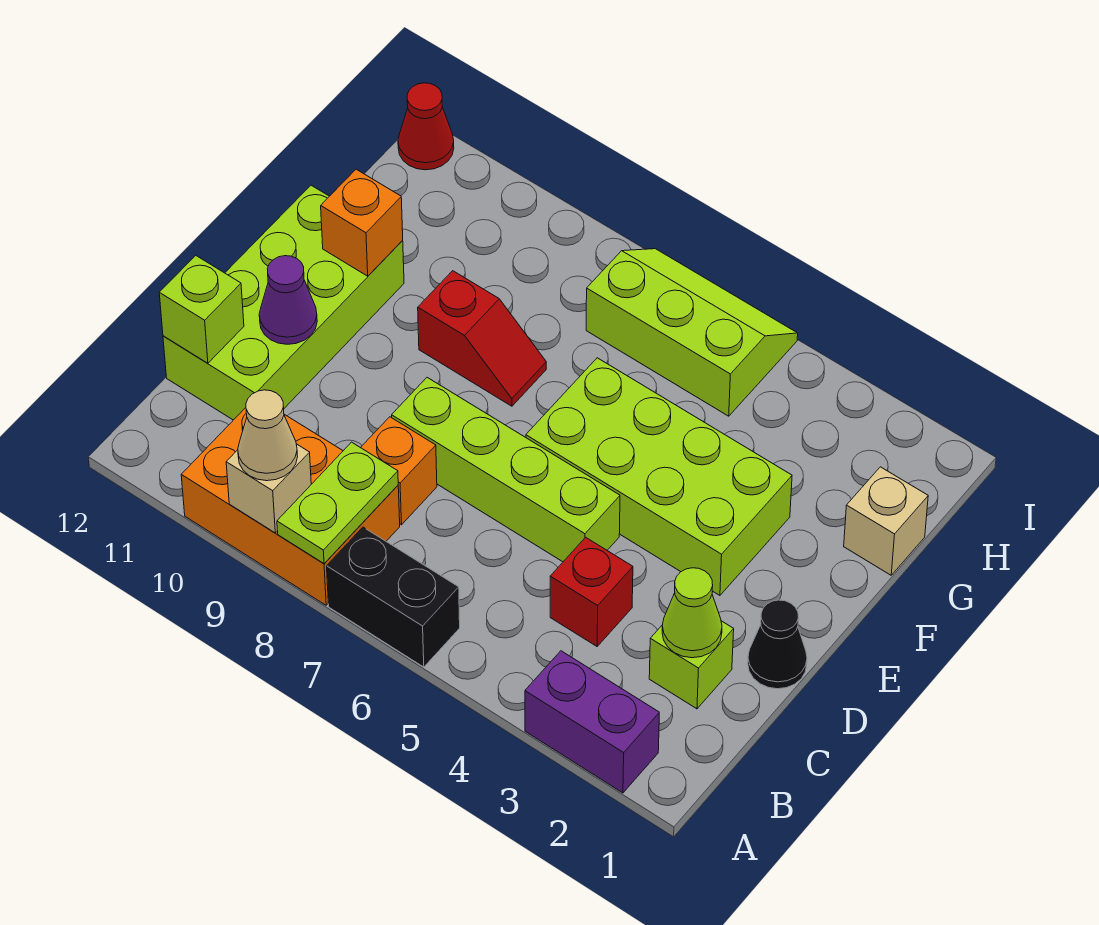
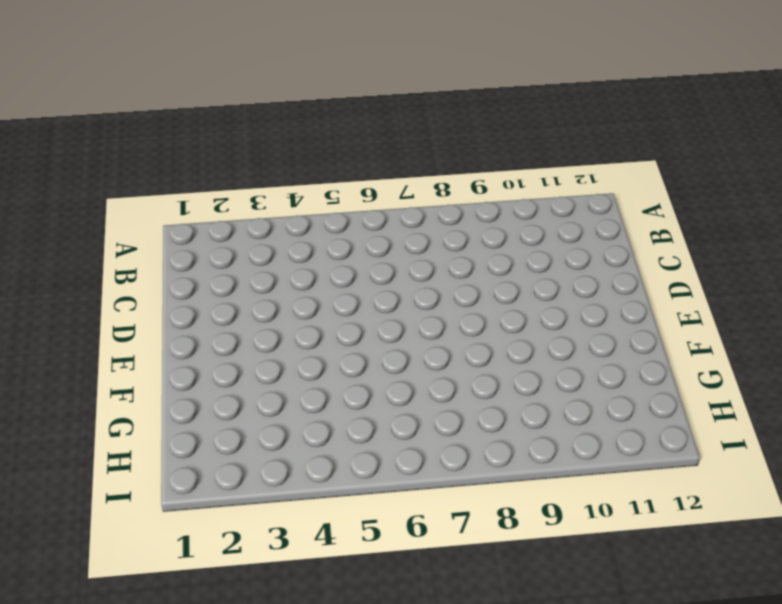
none -> purple brick A2:A3 level 1
none -> black brick A6:A7 level 1
none -> orange brick A8:B10 level 1

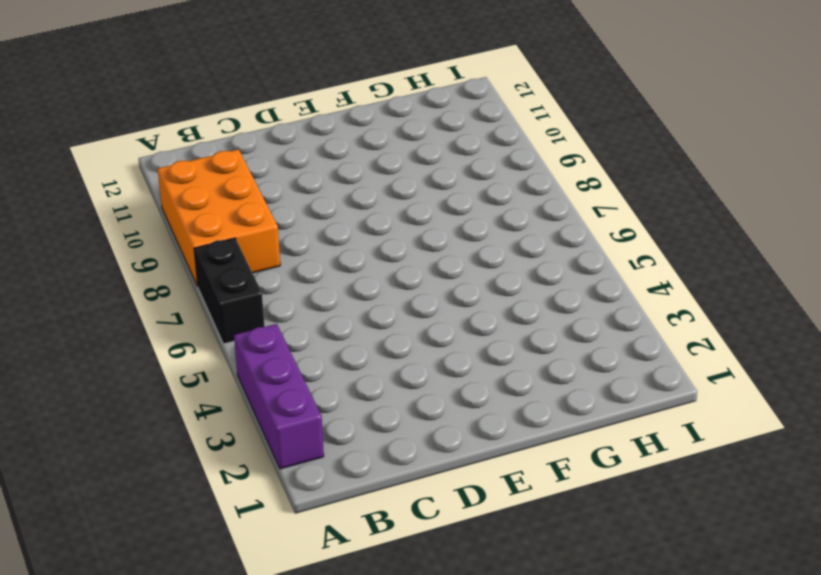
purple brick A2:A4 level 1 -> purple brick A2:A3 level 1
none -> lime brick C2 level 1
none -> red brick C4 level 1
none -> orange brick C8 level 1

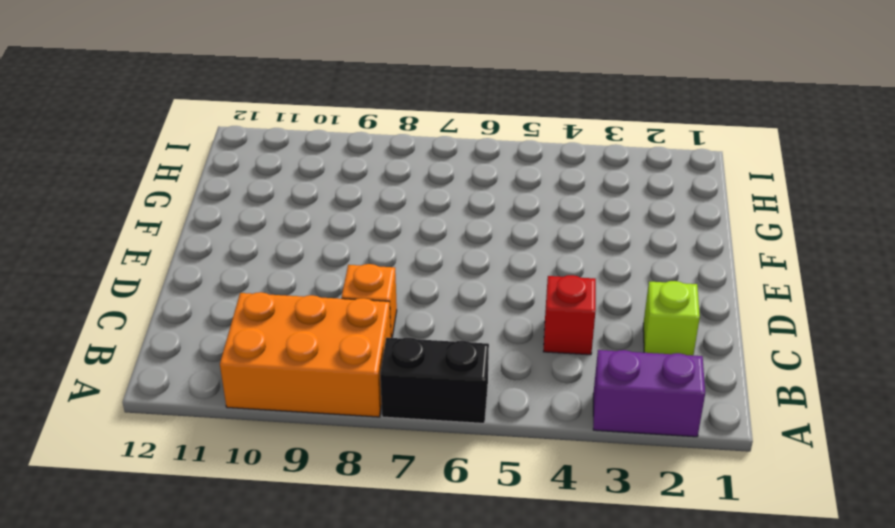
none -> lime brick C11:F12 level 1
none -> black cone D1 level 1
none -> lime brick D5:D8 level 1

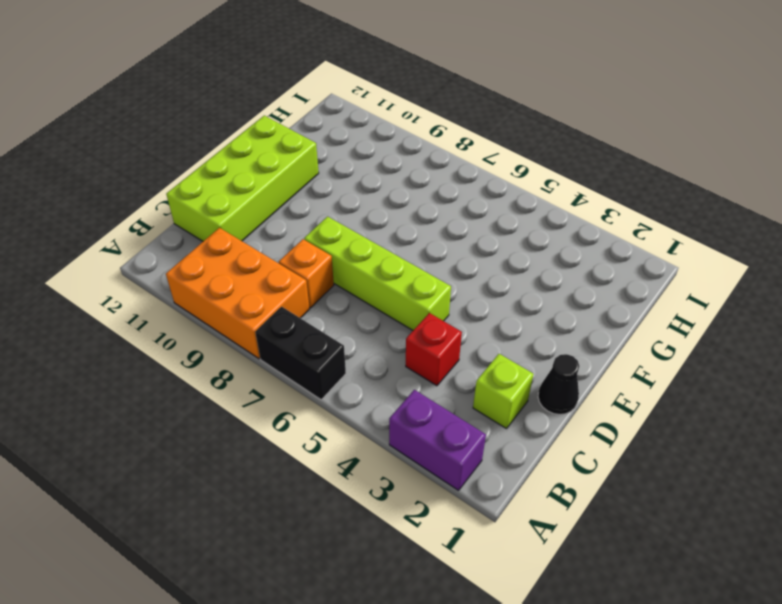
none -> lime brick E3:F6 level 1
none -> red slope F8:F9 level 1 top 9
none -> tan brick G1 level 1

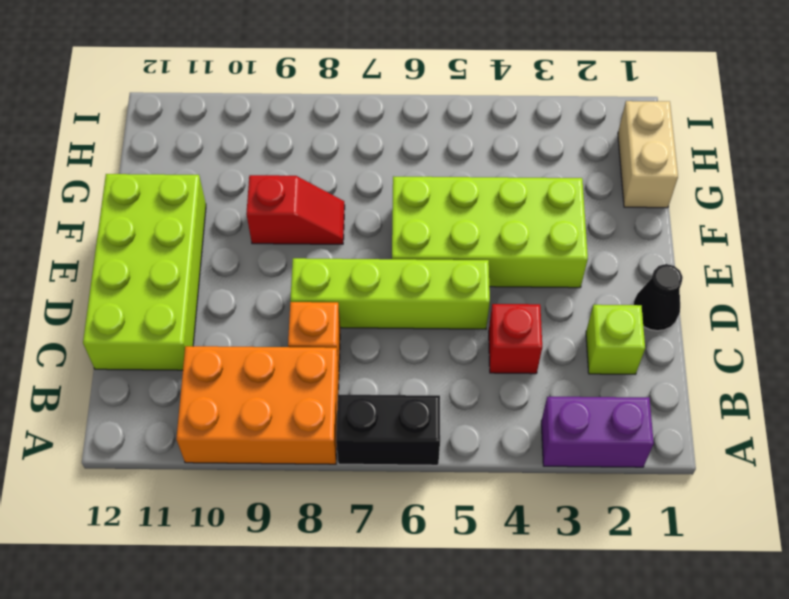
tan brick G1:H1 level 1 -> tan brick G1 level 1
none -> lime slope H5:I7 level 1 top H
none -> red cone I12 level 1
none -> lime plate A8:B8 level 2

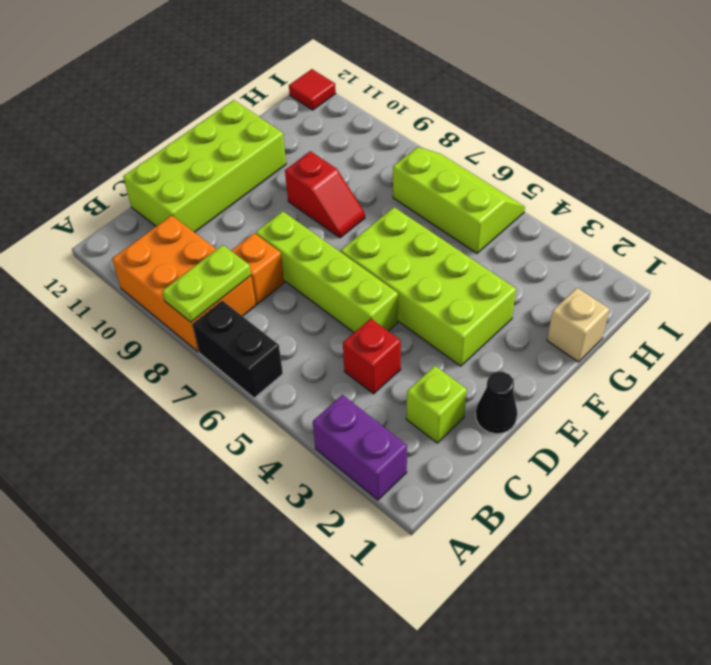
red tile I12 level 1 -> red cone I12 level 1
none -> tan brick A9 level 2
none -> lime cone C2 level 2
none -> lime brick C12 level 2

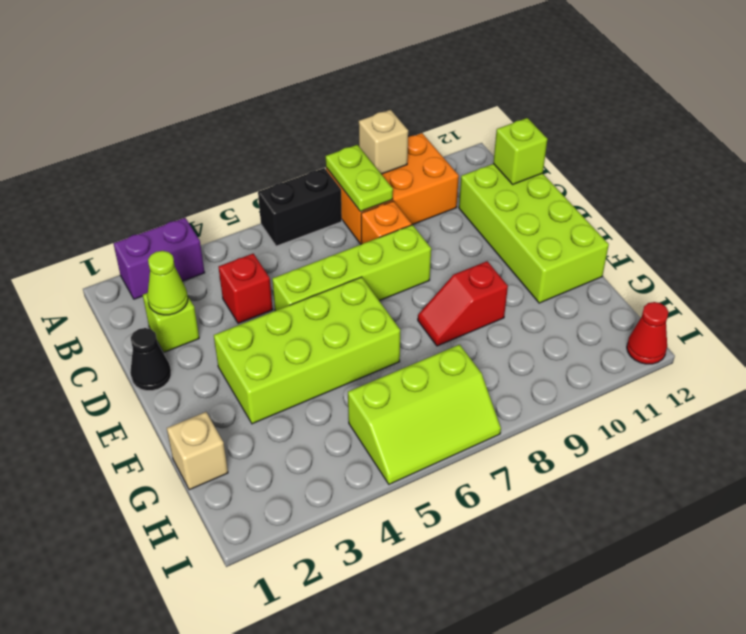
none -> purple cone D11 level 2
none -> orange brick F11 level 2
none -> tan cone A9 level 3

